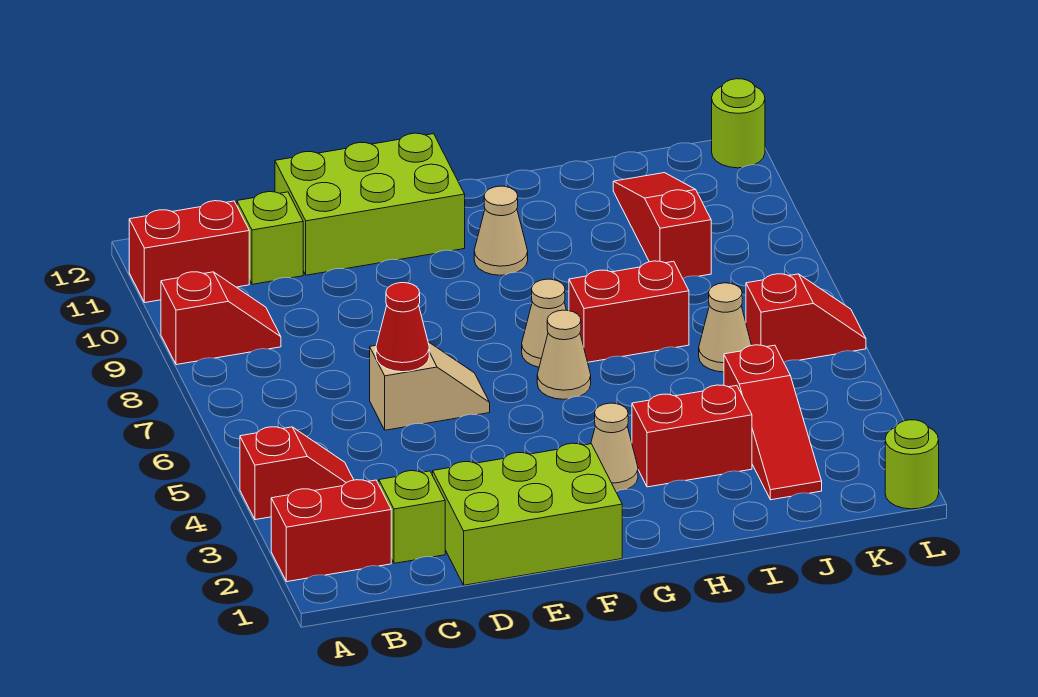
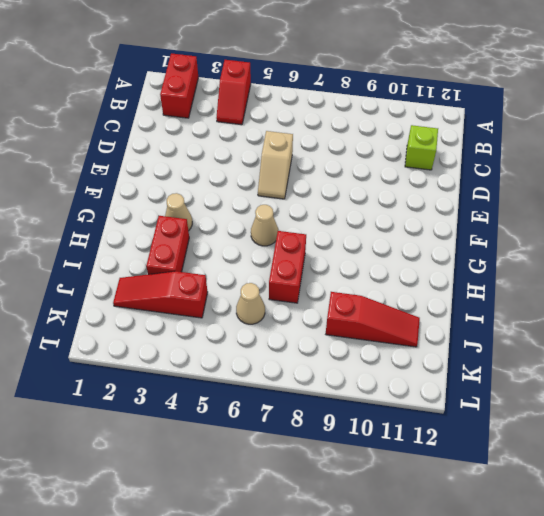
none -> red slope A9:B9 level 1 top A
none -> red brick A11:B11 level 1
none -> lime brick C2 level 1

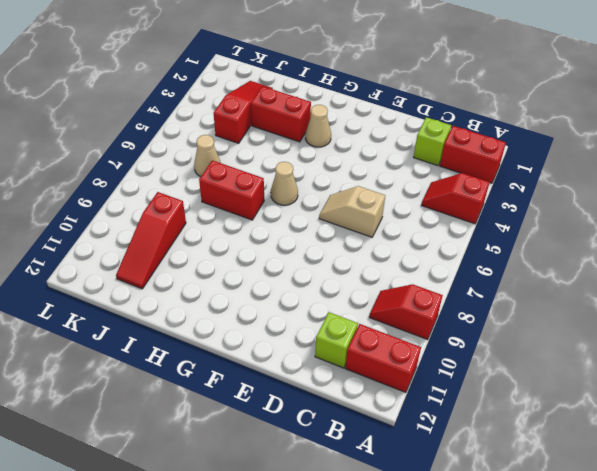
none -> lime brick D1:F2 level 1
none -> lime brick D11:F12 level 1
none -> tan cone G7 level 1

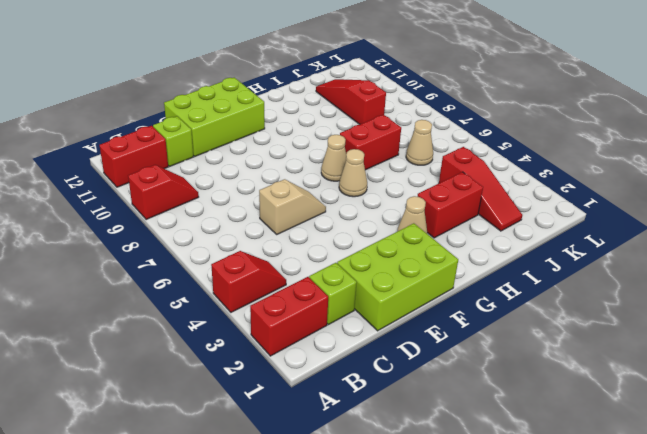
none -> tan cone G10 level 1
none -> red slope K6:L6 level 1 top K
none -> lime round brick L1 level 1

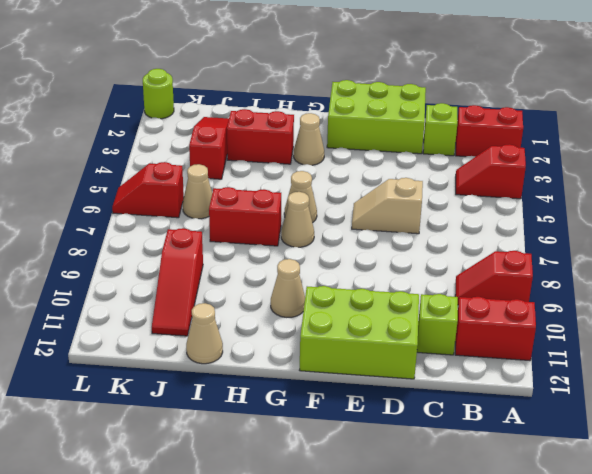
tan cone I12 level 1 -> none
none -> lime round brick L12 level 1
none -> red cone D6 level 2

